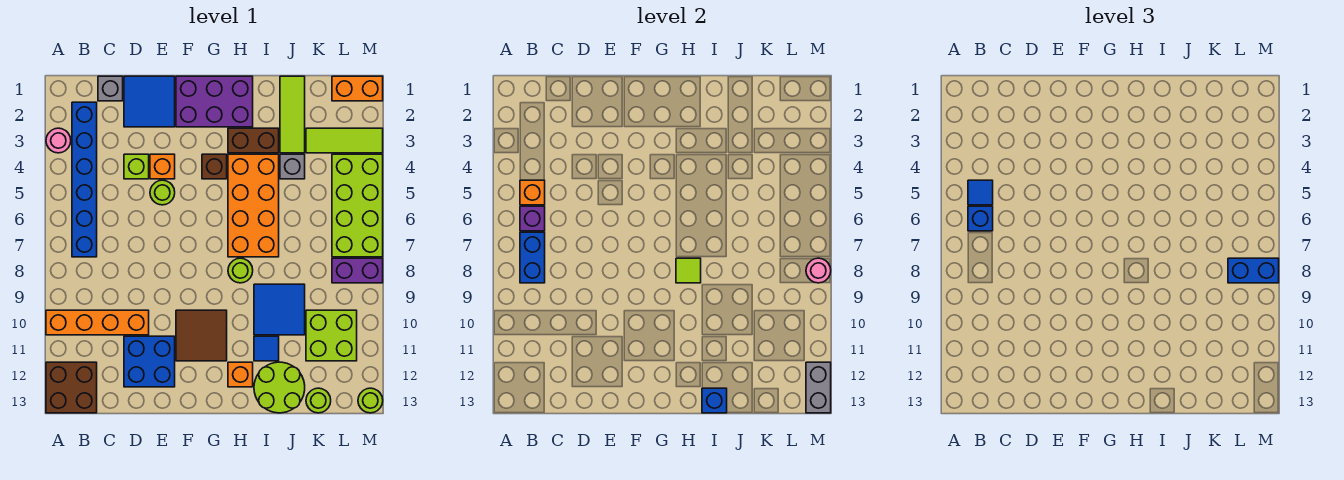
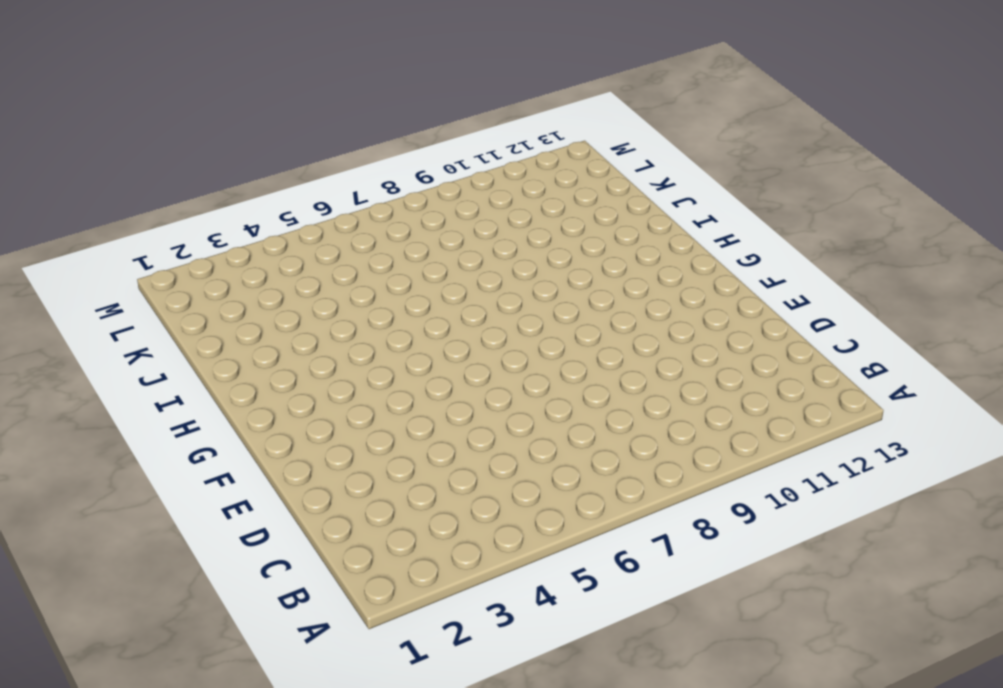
none -> pink round brick A3 level 1
none -> orange brick A10:D10 level 1
none -> brown brick A12:B13 level 1
none -> blue brick B2:B7 level 1

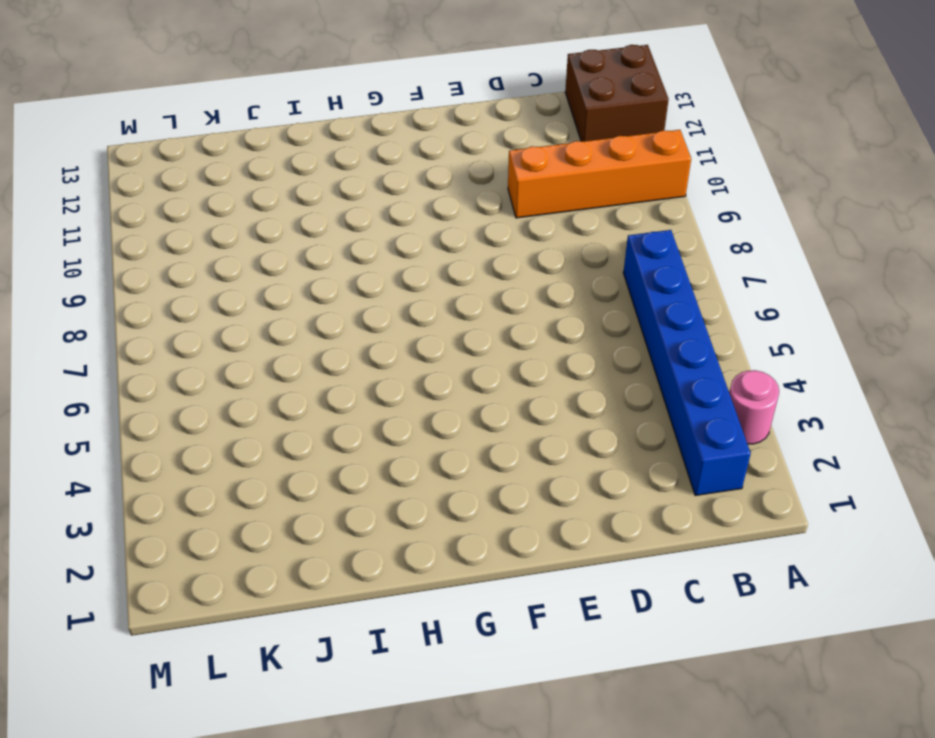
none -> grey brick C1 level 1
none -> blue tile D1:E2 level 1
none -> lime brick D4 level 1
none -> blue brick D11:E12 level 1

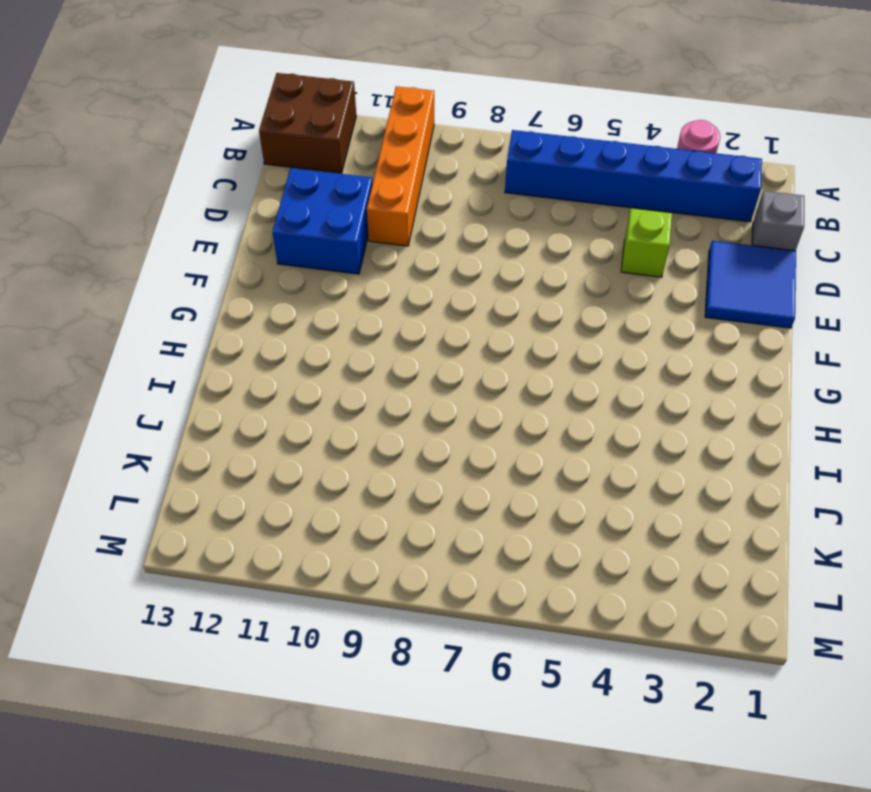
none -> orange brick E4 level 1
none -> lime round brick E5 level 1
none -> purple brick F1:H2 level 1
none -> brown tile F10:G11 level 1

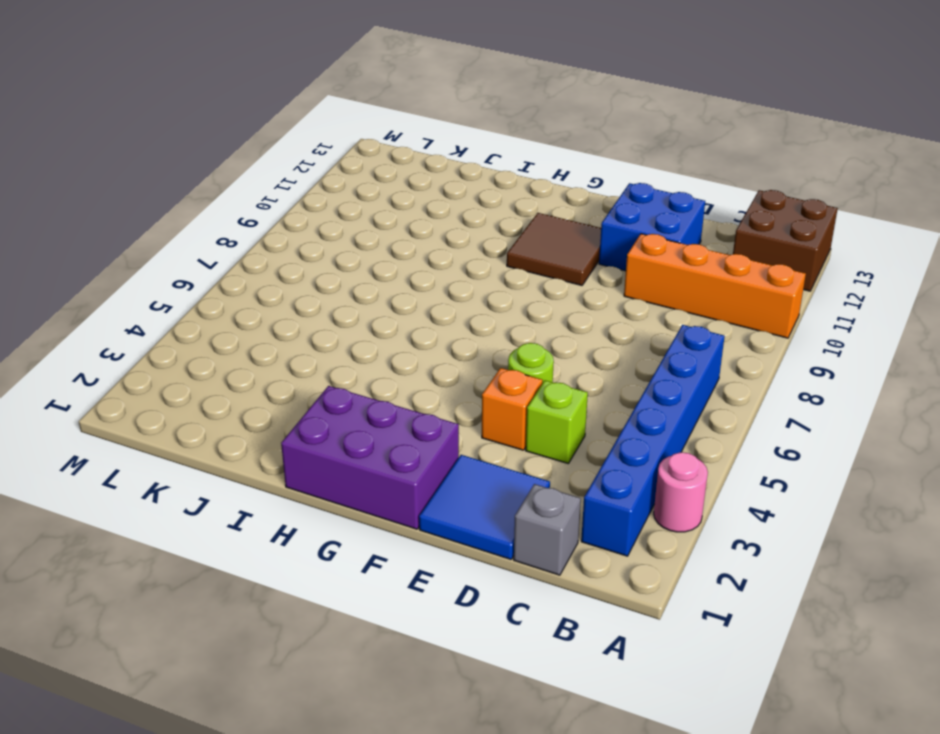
none -> brown brick G4 level 1
none -> brown brick H3:I3 level 1
none -> orange brick H4:I7 level 1
none -> lime round brick H8 level 1

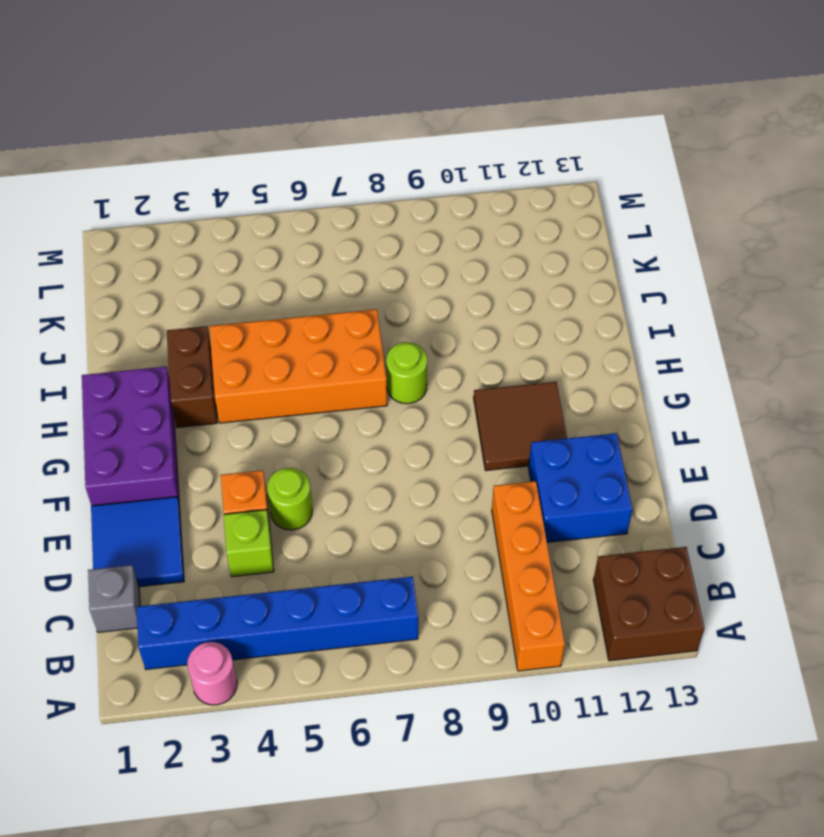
none -> brown brick G4 level 1
none -> orange brick H12 level 1
none -> blue tile I9:J10 level 1
none -> blue tile I11 level 1

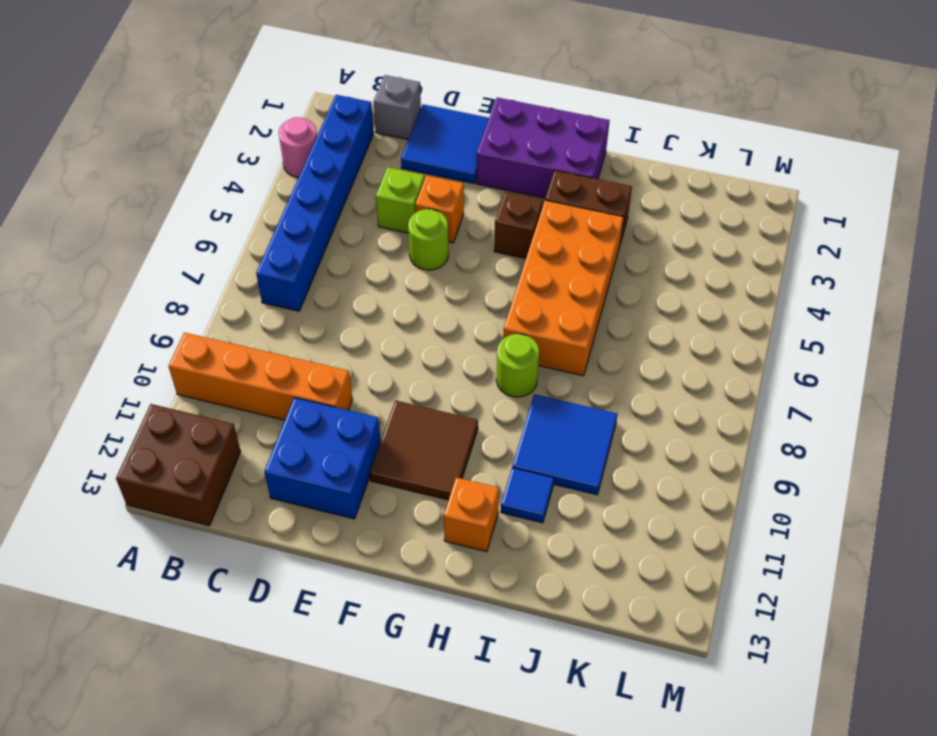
none -> lime round brick I12:J13 level 1
none -> lime tile J1:J3 level 1
none -> grey brick J4 level 1
none -> lime tile K3:M3 level 1

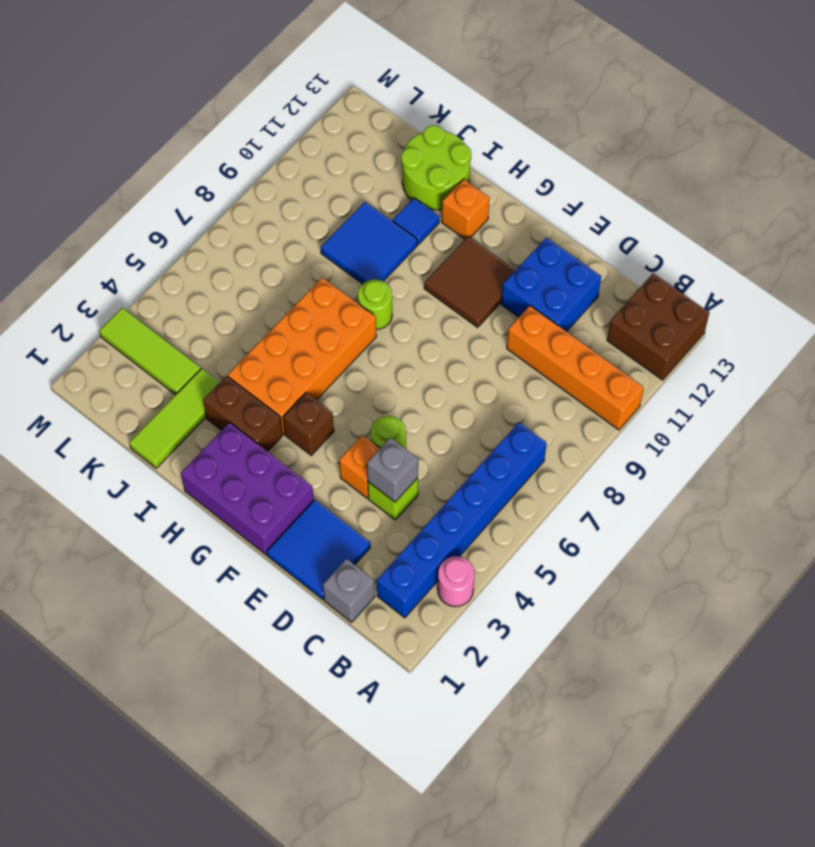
grey brick D4 level 2 -> grey brick J4 level 1
none -> lime brick K10:L11 level 1
none -> lime round brick K13 level 1
none -> orange brick L1:M1 level 1
none -> lime brick L4:M7 level 1

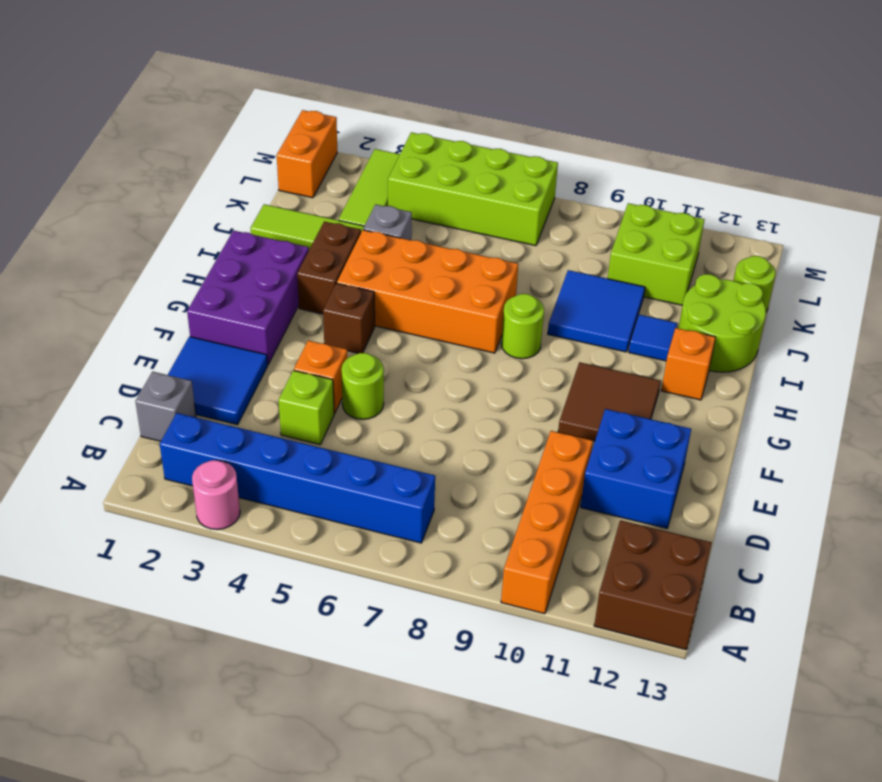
none -> purple brick L8:M8 level 1
none -> lime round brick M13 level 1
none -> orange brick B5 level 2
none -> purple brick B6 level 2

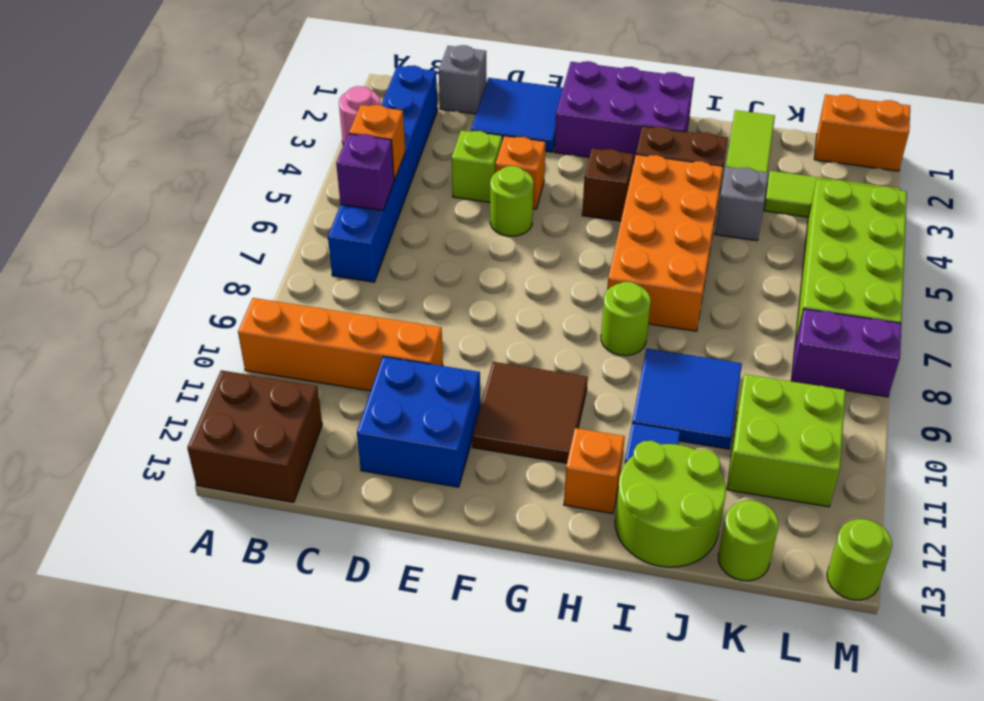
none -> blue brick B7:B8 level 2
none -> lime tile H8 level 2
none -> blue brick I13 level 2
none -> pink round brick M8 level 2

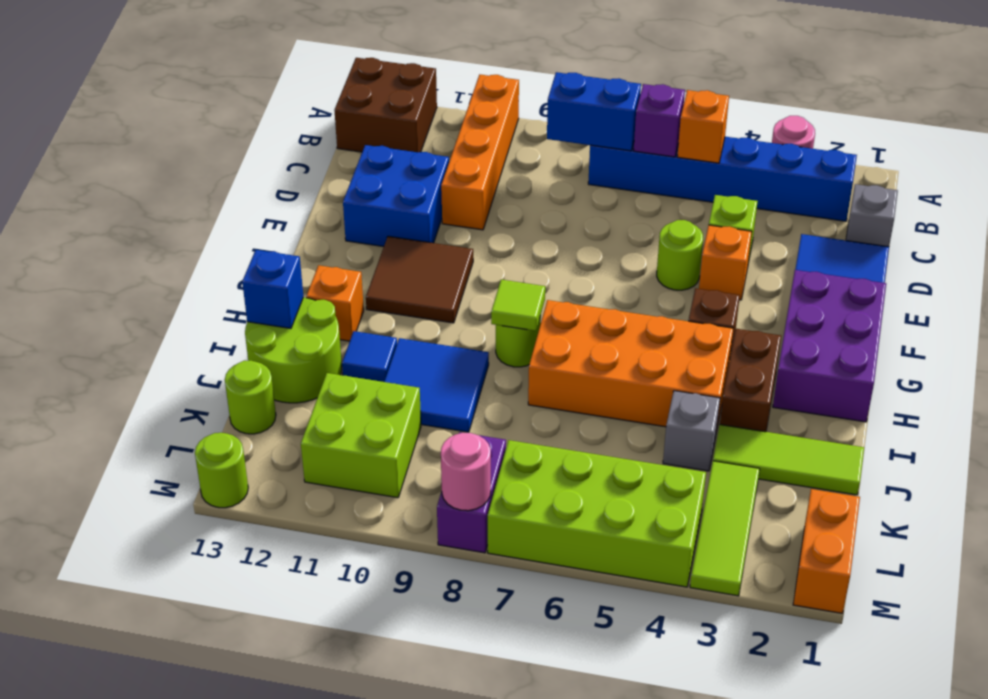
none -> grey brick M12:M13 level 2
none -> blue tile B5 level 3
none -> blue brick B6 level 3
none -> blue brick L8:M8 level 3

